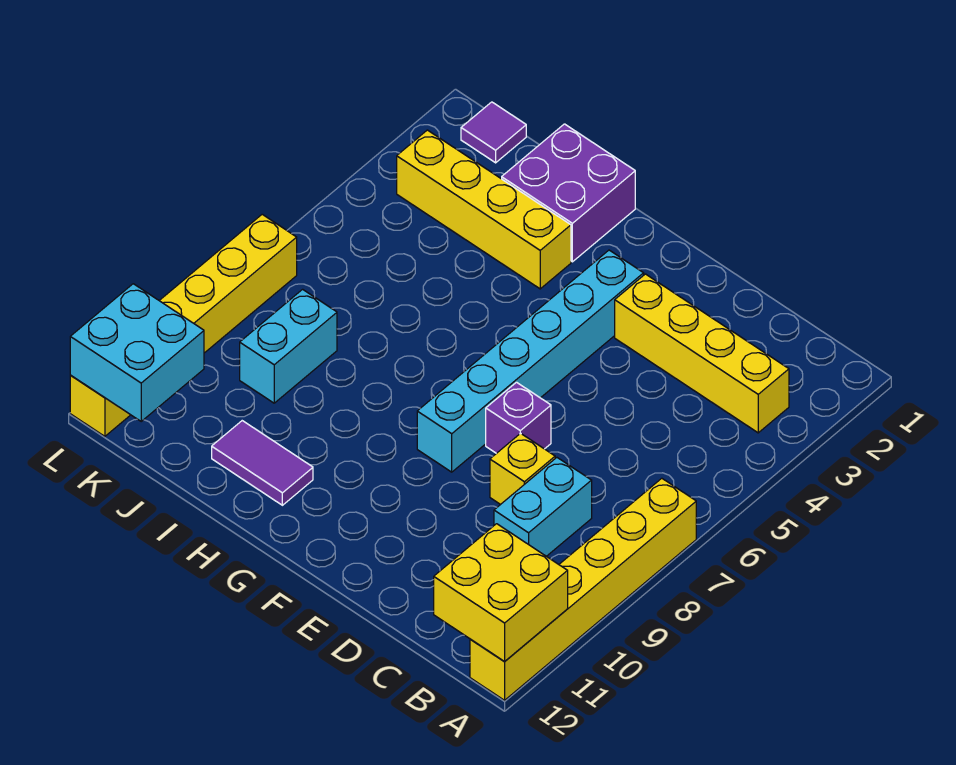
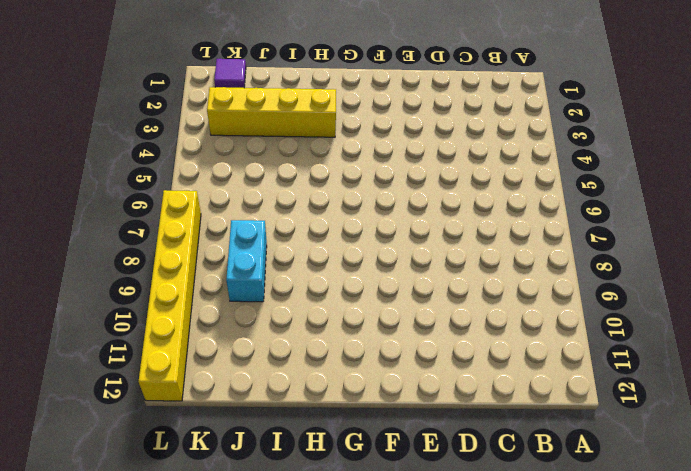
none -> yellow brick A7:A12 level 1
none -> yellow brick B3:E3 level 1
none -> cyan brick C8:C9 level 1

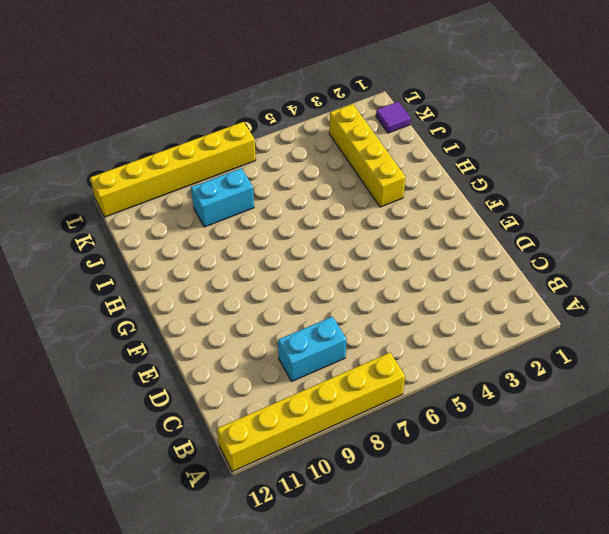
none -> yellow brick B3:E3 level 1
none -> yellow brick D8 level 1
none -> purple brick E7 level 1

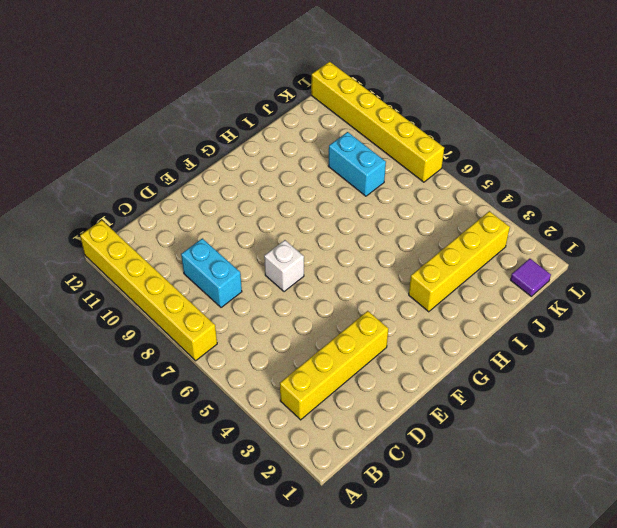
white brick E7 level 1 -> purple brick E7 level 1
none -> yellow brick D8 level 1
none -> cyan brick F3:F8 level 1
none -> purple brick H1:I2 level 1

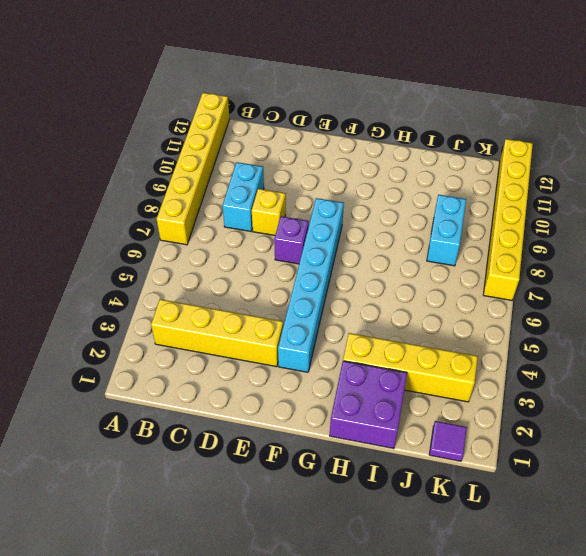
none -> purple tile H11:I11 level 1
none -> yellow brick A11:B12 level 2
none -> cyan brick K11:L12 level 2

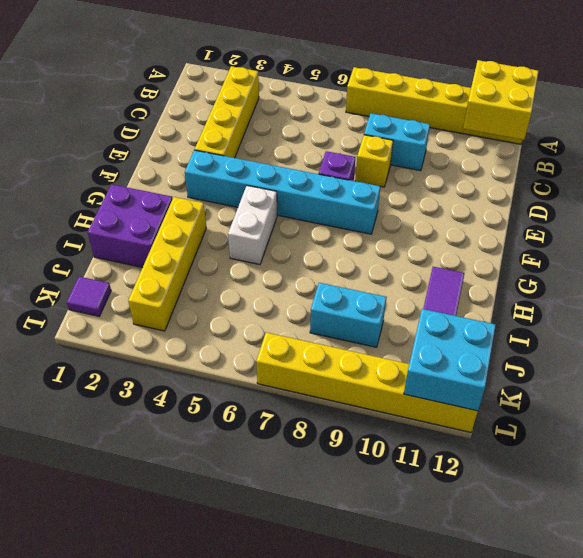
white brick G5:H5 level 1 -> none

